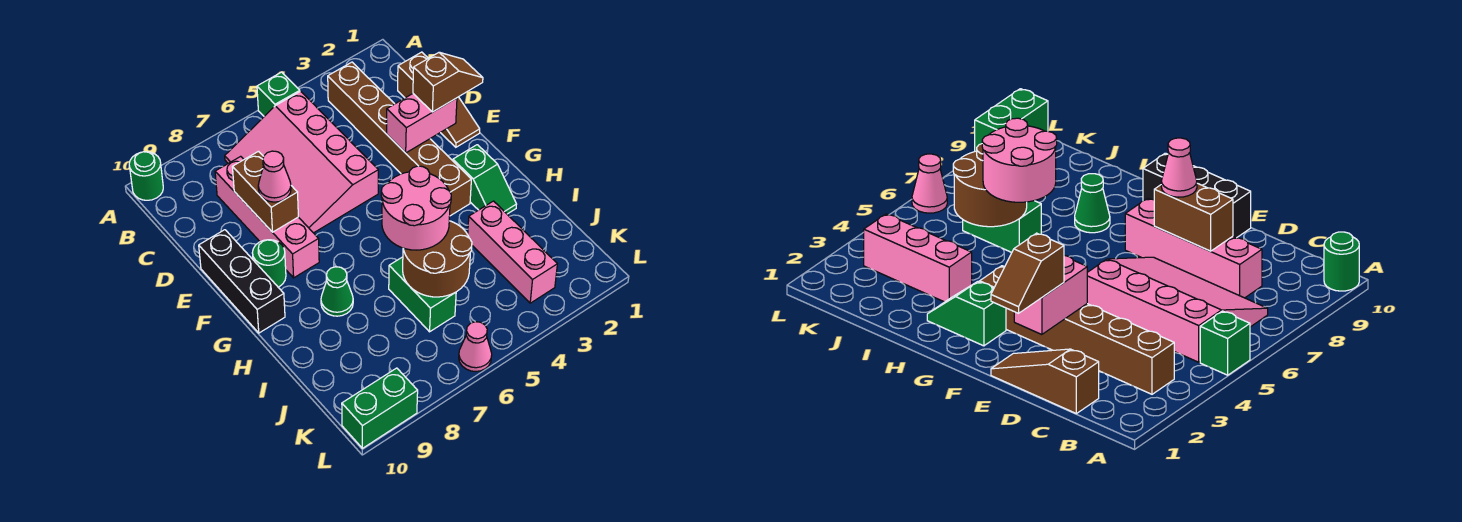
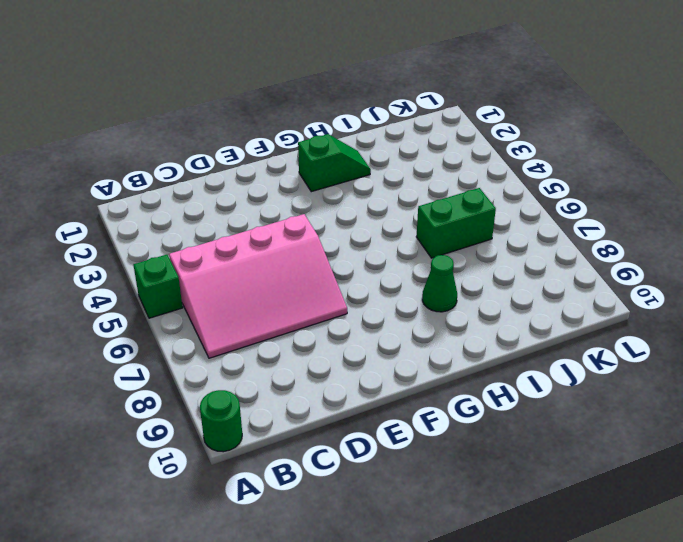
none -> brown brick B3:G3 level 1
none -> brown slope C1:E1 level 1 top C
none -> pink brick C8:F8 level 1

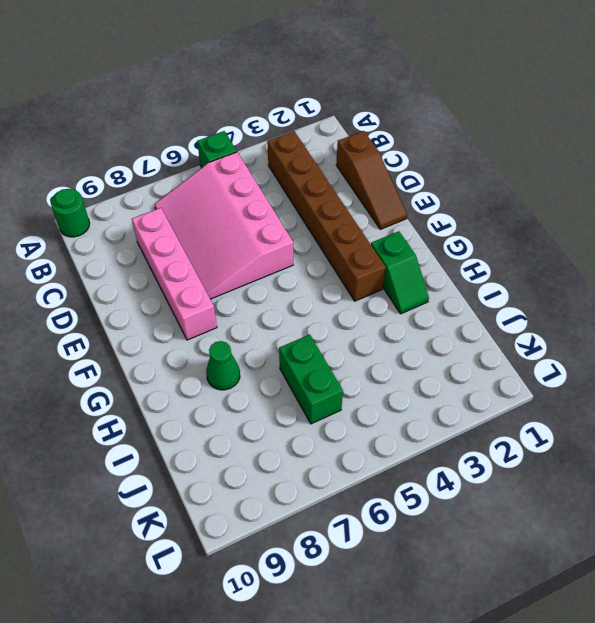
none -> black brick E10:G10 level 1
none -> green round brick F9 level 1
none -> pink brick I3:K3 level 1

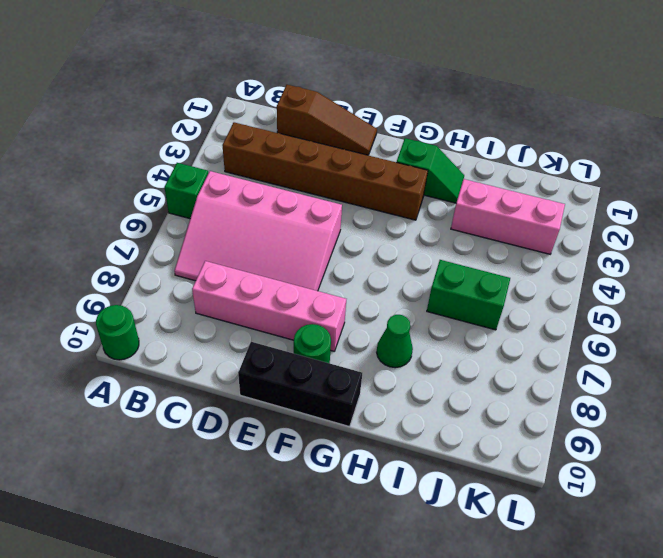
none -> pink cone L6 level 1
none -> green brick L9:L10 level 1
none -> brown brick D8:E8 level 2

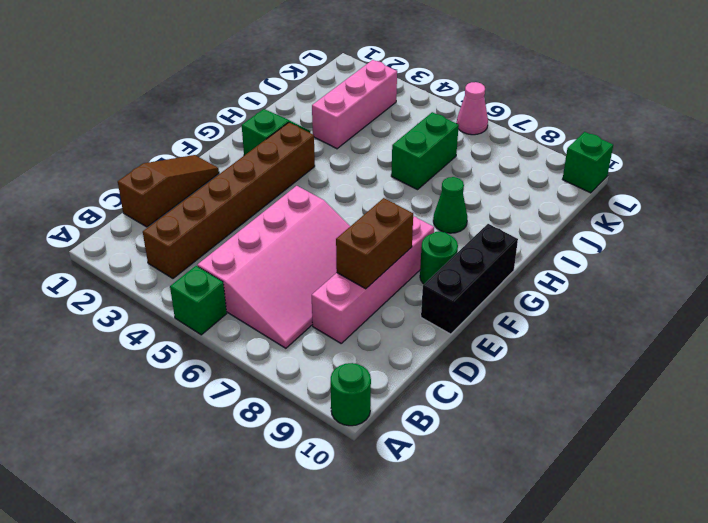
green brick L10 level 1 -> green brick L9:L10 level 1
none -> pink brick E2:E3 level 2
none -> brown round brick I5:J6 level 2
none -> brown slope E1:E2 level 3 top 2

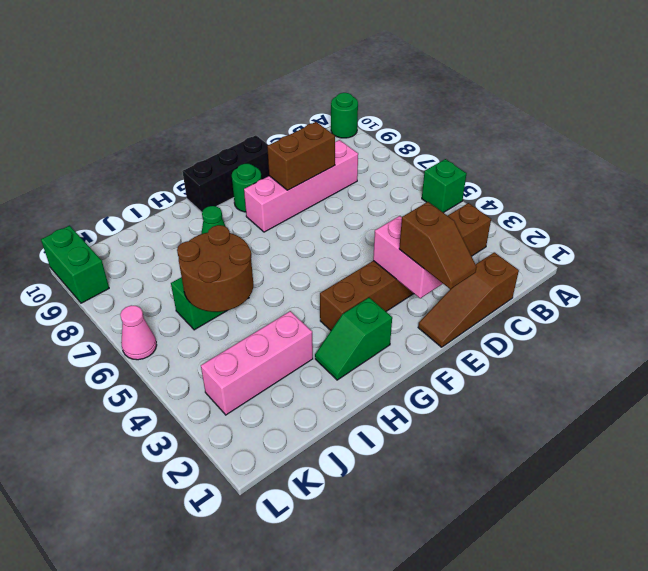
none -> pink slope B5:E7 level 1 top 5
none -> pink cone E8 level 3
none -> pink round brick H5:I6 level 3

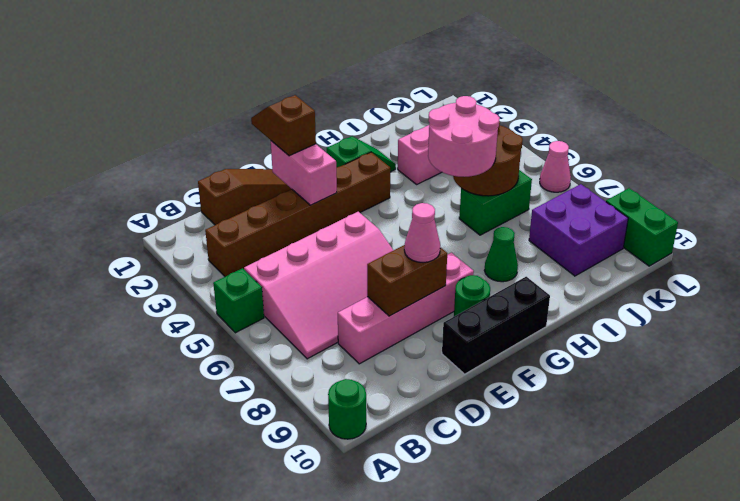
purple brick J8:K9 level 1 -> none

